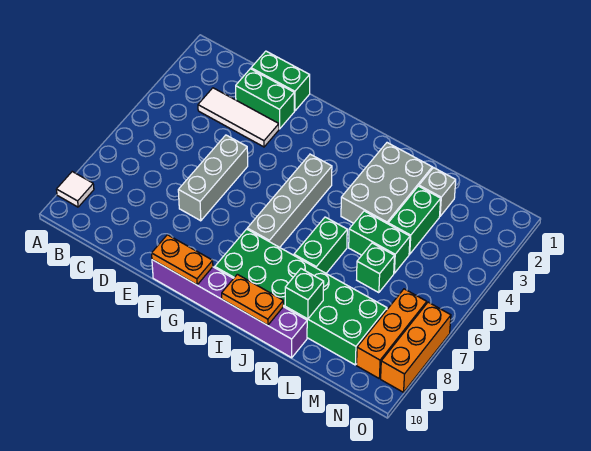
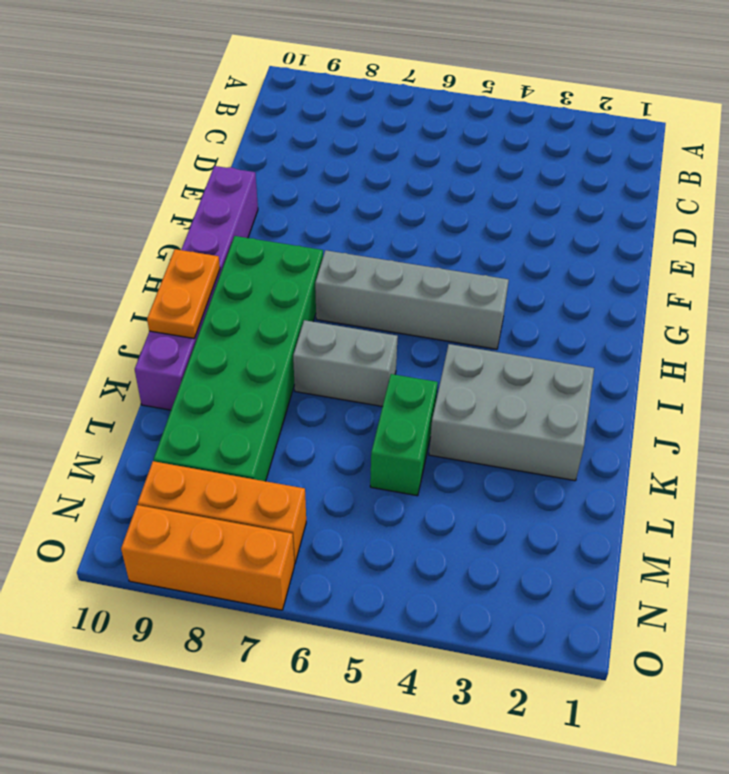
grey brick J6:J7 level 1 -> green brick J6:J7 level 1
none -> white tile A9 level 1
none -> white tile C3:E3 level 1
none -> green brick D1:E1 level 1

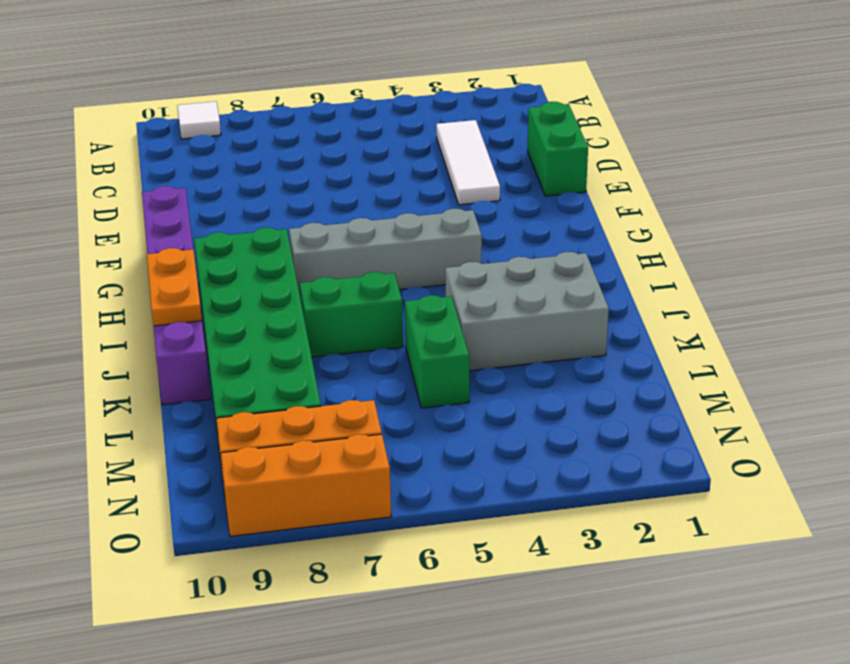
none -> green brick D2:E2 level 1
none -> grey brick E5:E7 level 1
none -> grey brick L2 level 1

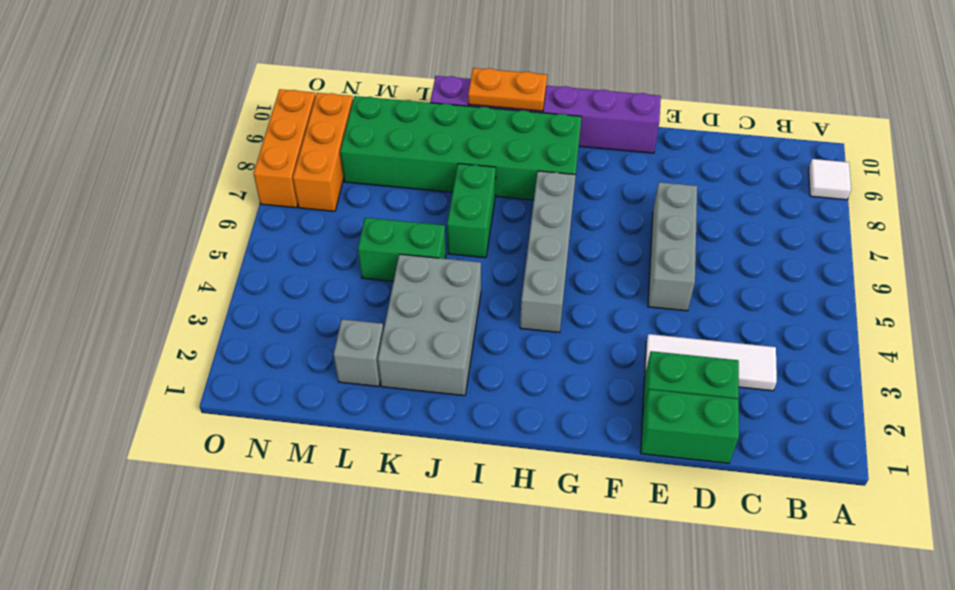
none -> green brick L3:L4 level 1
none -> green brick L6 level 1
none -> orange plate F10:G10 level 2

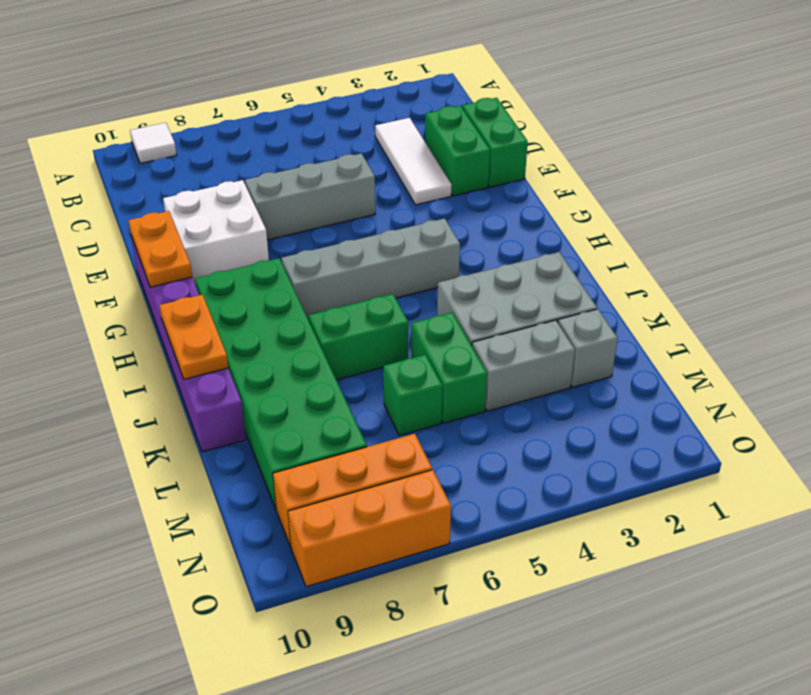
white brick E8:F9 level 1 -> none
grey brick L3:L4 level 1 -> green brick L3:L4 level 1
none -> green brick K9 level 2

